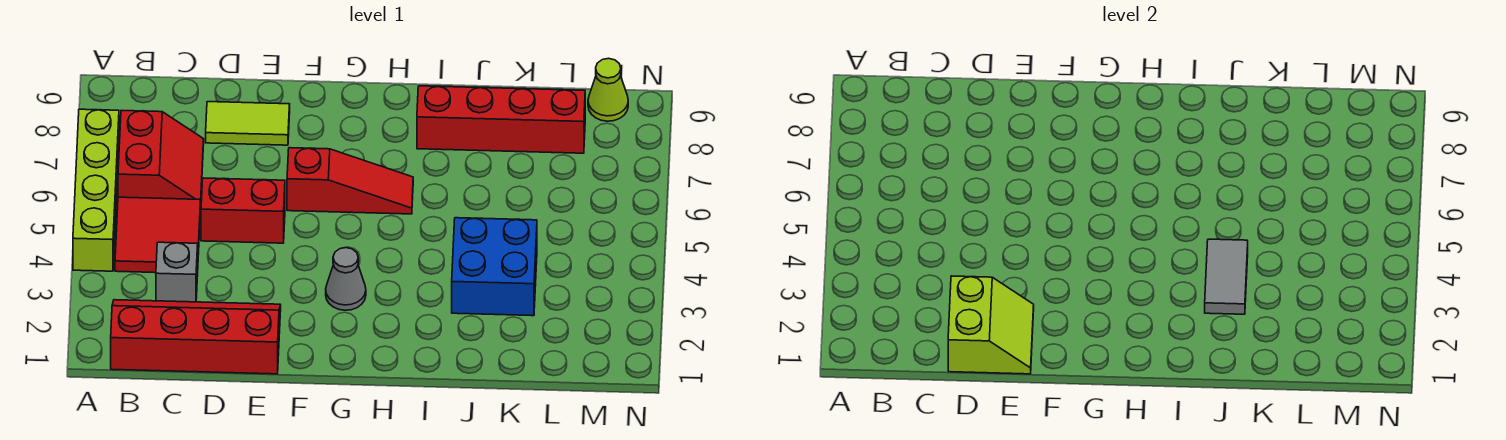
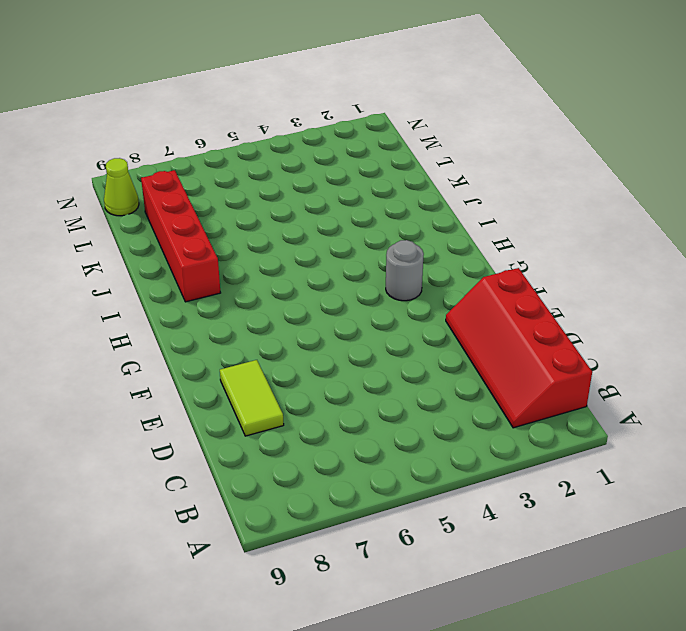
grey round brick G3 level 1 -> grey cone G3 level 1
none -> lime brick A4:A7 level 1
none -> red tile B4:C5 level 1
none -> red slope B6:C7 level 1 top B

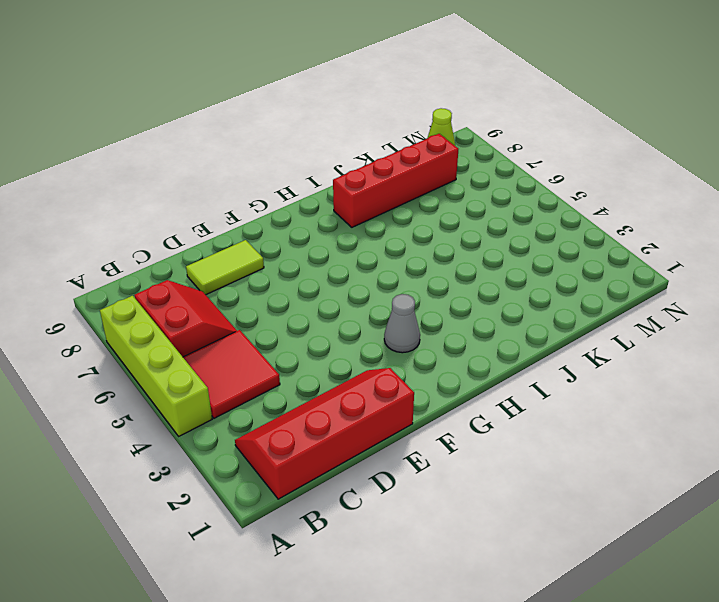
none -> grey brick C3 level 1
none -> red brick D5:E5 level 1
none -> red slope F6:H6 level 1 top F

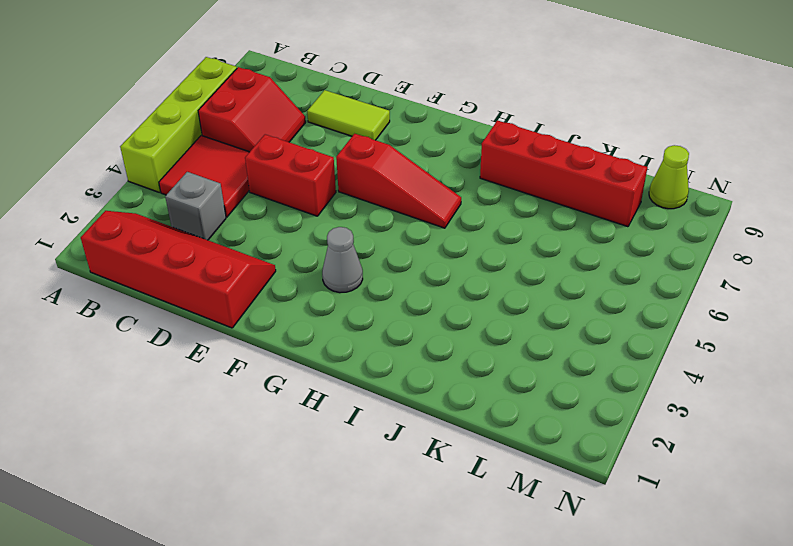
none -> blue brick J3:K4 level 1
none -> lime slope D1:E2 level 2 top D
none -> grey tile J3:J4 level 2

